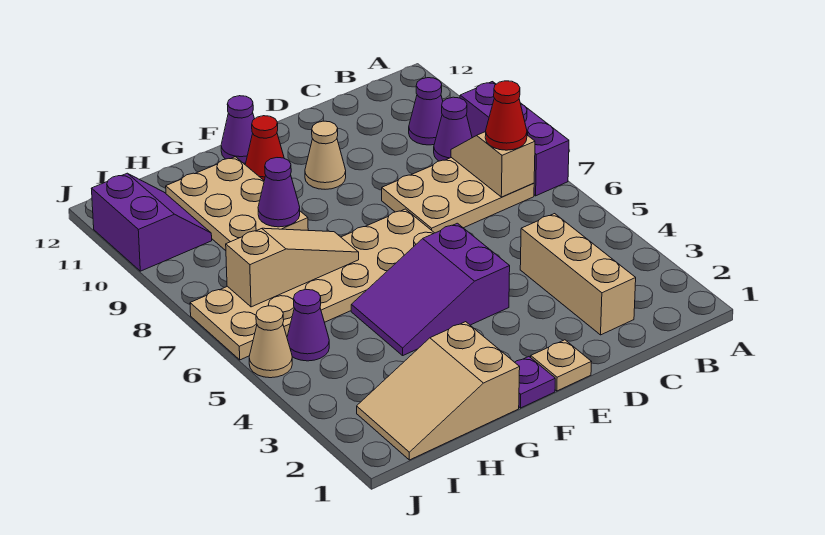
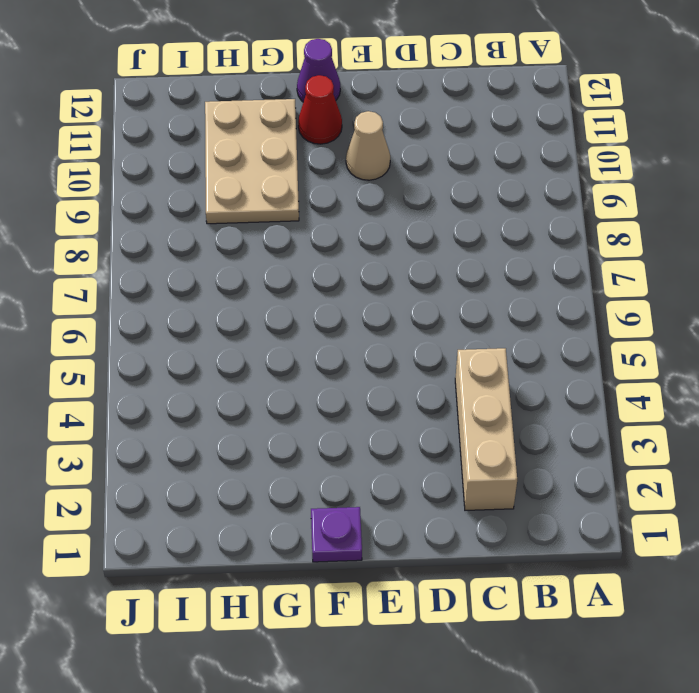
none -> purple brick A7:A9 level 1
none -> tan plate B7:D8 level 1
none -> purple cone B9 level 1

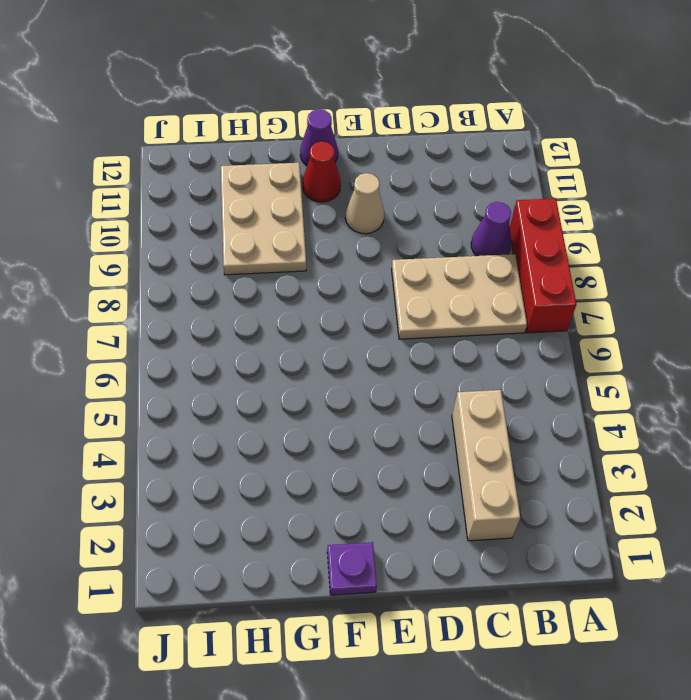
red brick A7:A9 level 1 -> purple brick A7:A9 level 1
none -> purple cone B10 level 1
none -> tan plate E1 level 1
none -> purple slope E4:G5 level 1 top E

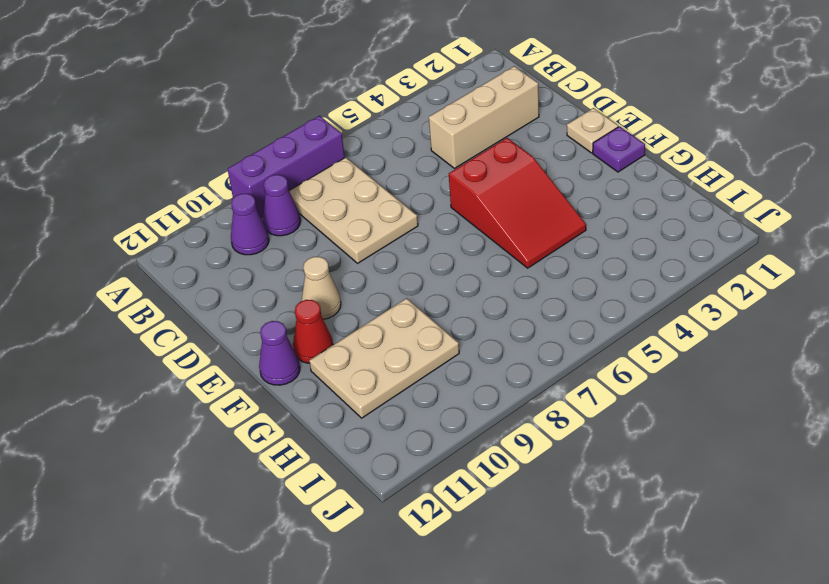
red slope E4:G5 level 1 top E -> purple slope E4:G5 level 1 top E
none -> tan plate E6:J7 level 1
none -> tan slope G1:I2 level 1 top G
none -> purple cone I5 level 1

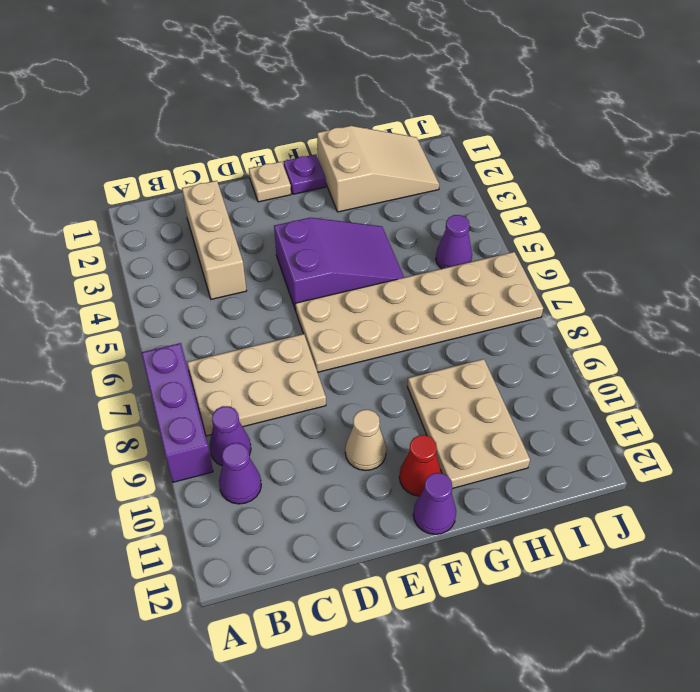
none -> purple slope I10:J11 level 1 top J
none -> tan cone J5 level 1
none -> tan slope B7:B8 level 2 top 7

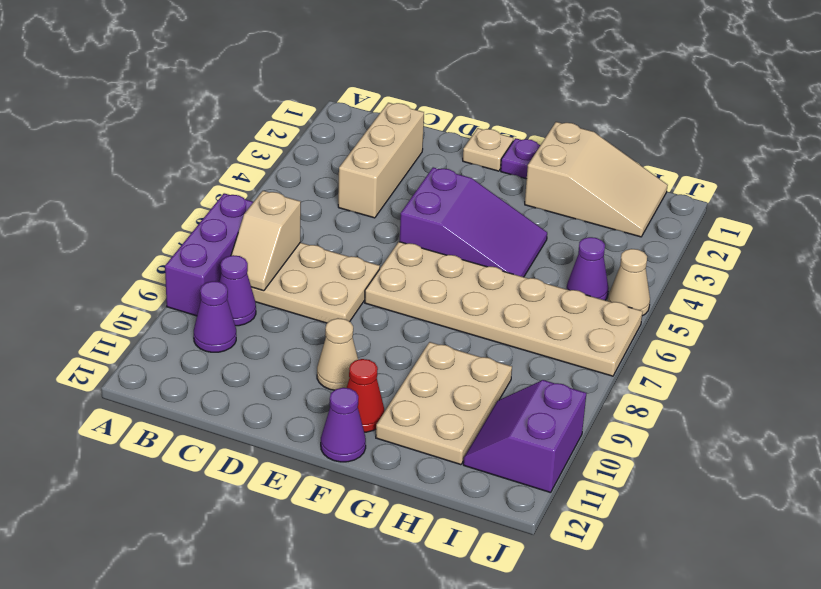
none -> tan slope G7:I7 level 2 top I
none -> purple cone G9 level 2
none -> red cone B7 level 3

